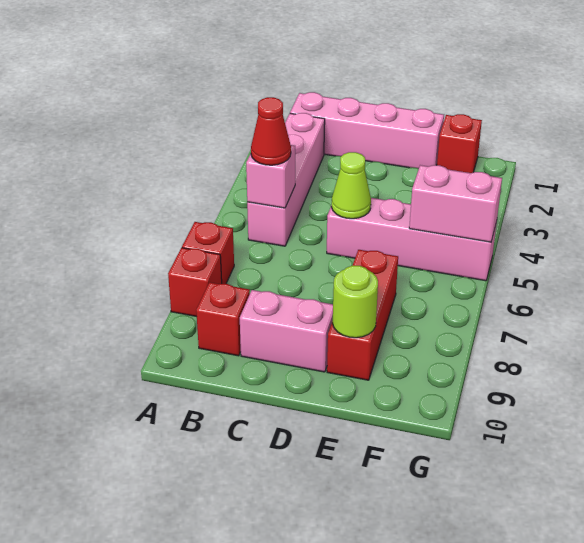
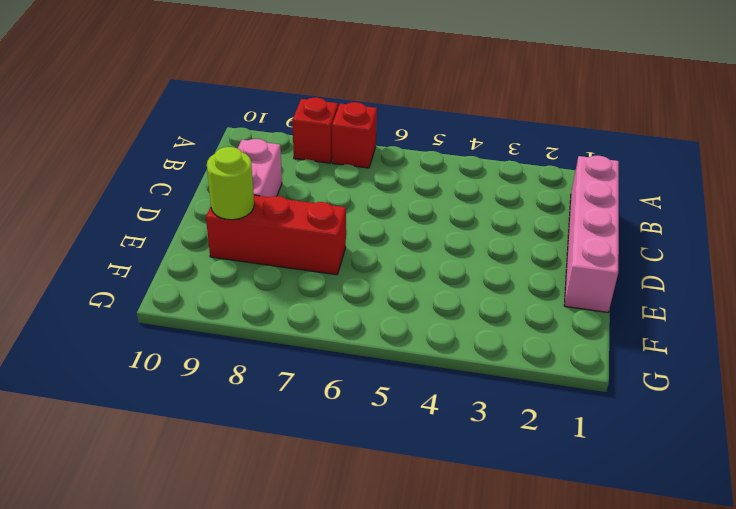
none -> pink brick B2:B5 level 1
none -> red brick B9 level 1
none -> pink brick D5:G5 level 1

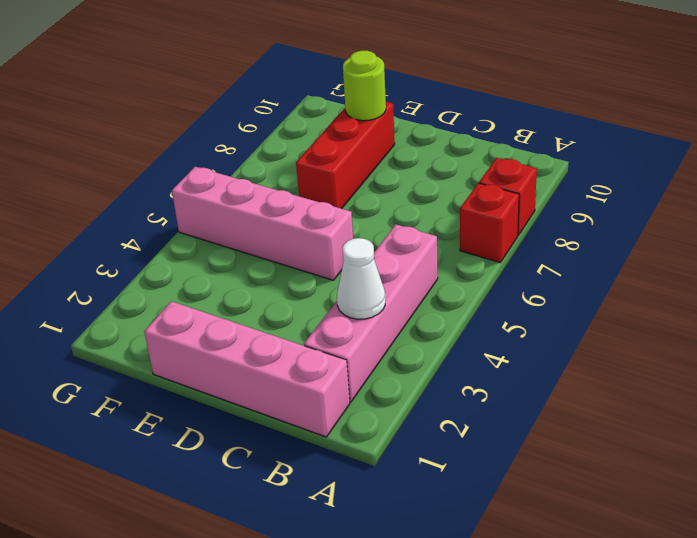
white cone B3 level 2 -> none
none -> red brick B9 level 1
none -> pink brick C9:D9 level 1
none -> red brick F1 level 1

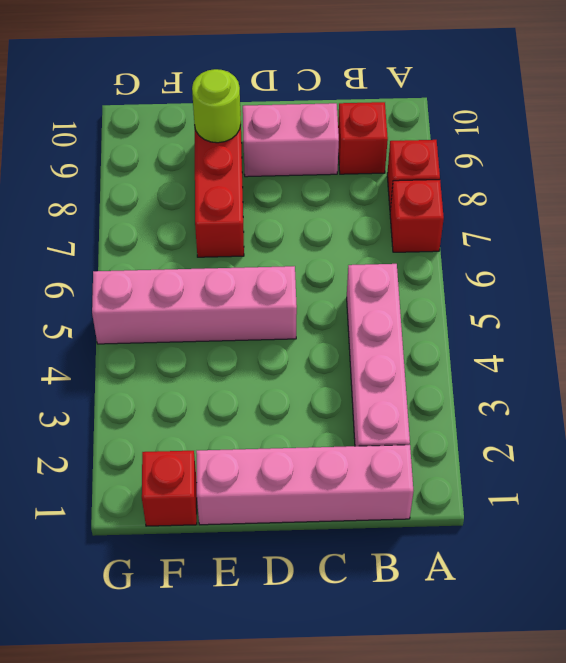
none -> pink brick B5 level 2
none -> lime cone D5 level 2
none -> pink brick F5:G5 level 2

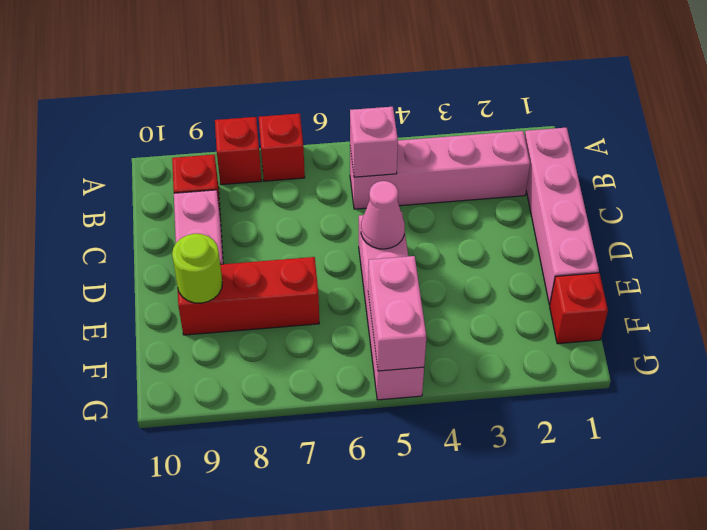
pink cone D5 level 2 -> lime cone D5 level 2
none -> red cone B5 level 3

